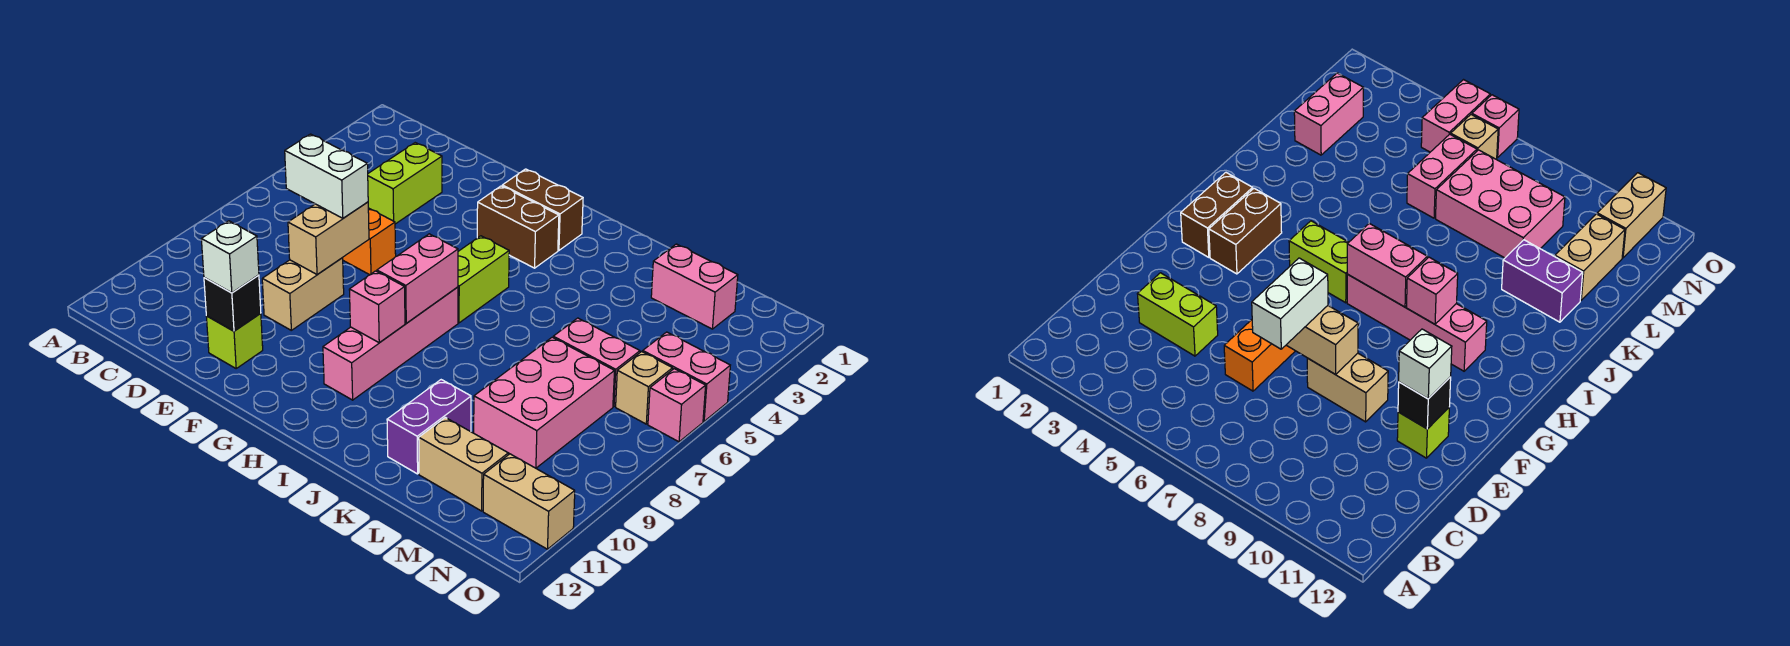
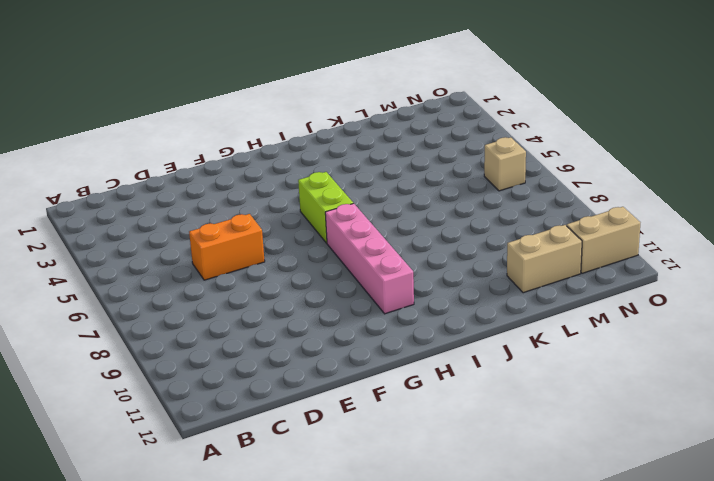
none -> lime brick D3:D4 level 1
none -> tan brick E8:E9 level 1
none -> lime brick E11 level 1

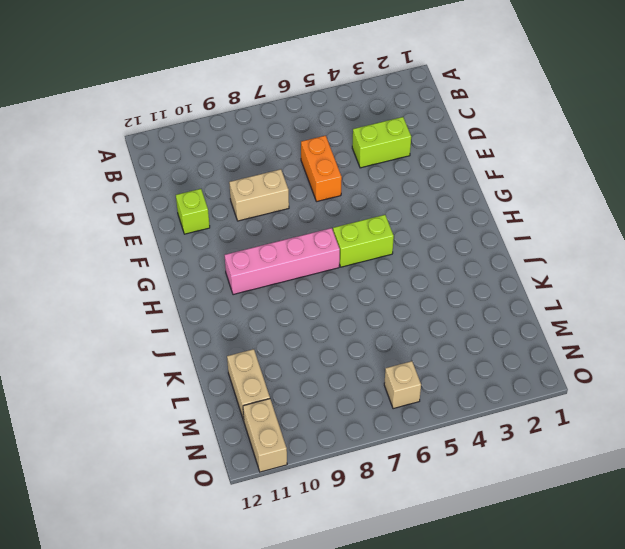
none -> brown brick G2:H2 level 1
none -> brown brick G3:H3 level 1
none -> purple brick K10:K11 level 1

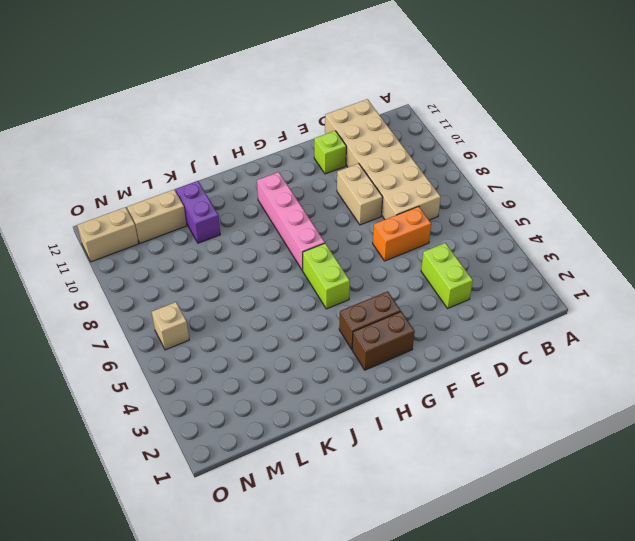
tan brick C7:D12 level 1 -> none
none -> pink brick L2:M2 level 1
none -> pink brick L6:M6 level 1
none -> pink brick L7:M9 level 1

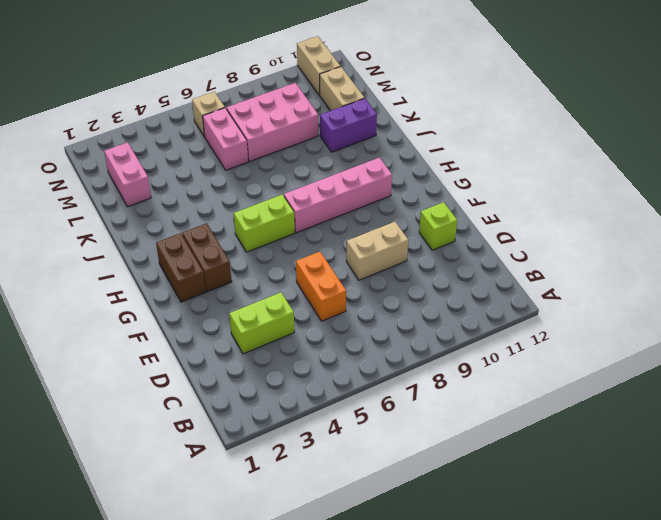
none -> pink brick N5:O5 level 1
none -> pink brick O6 level 1
none -> tan brick E7:E8 level 2

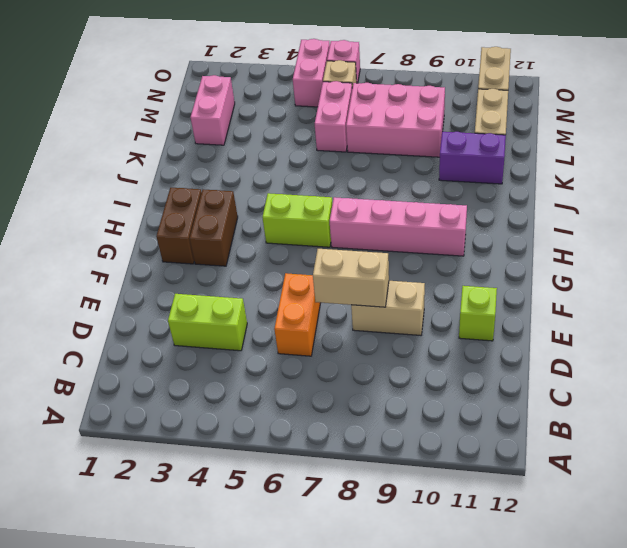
none -> black brick E11 level 2
none -> pink brick H7:H8 level 2
none -> pink brick H9 level 2

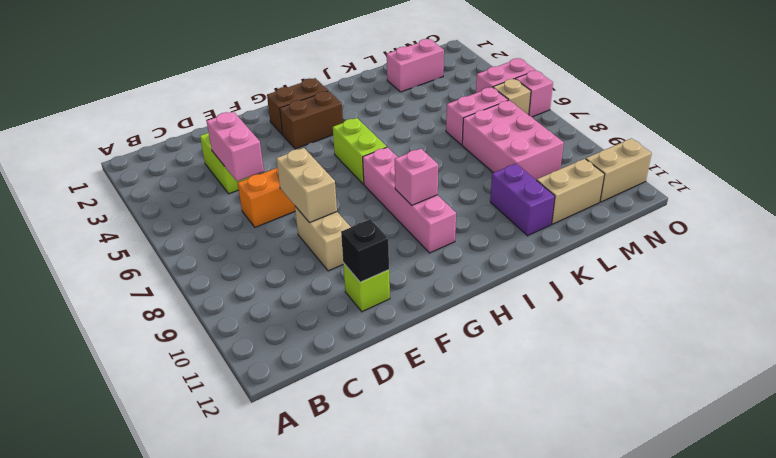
pink brick D4:D5 level 2 -> pink brick H7:H8 level 2
none -> white brick D7:E7 level 3
none -> white brick E11 level 3

